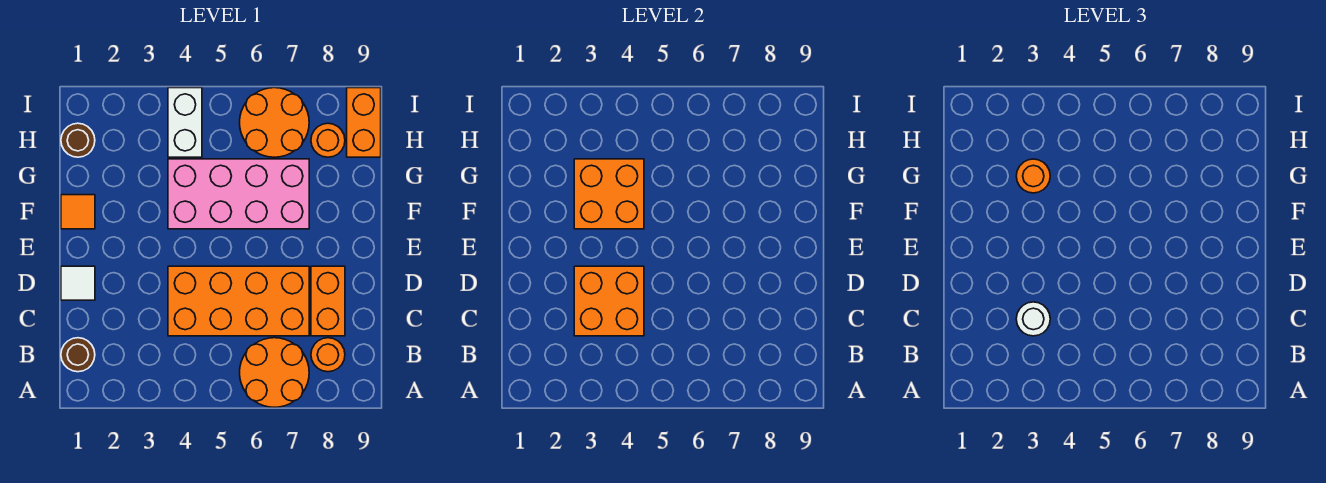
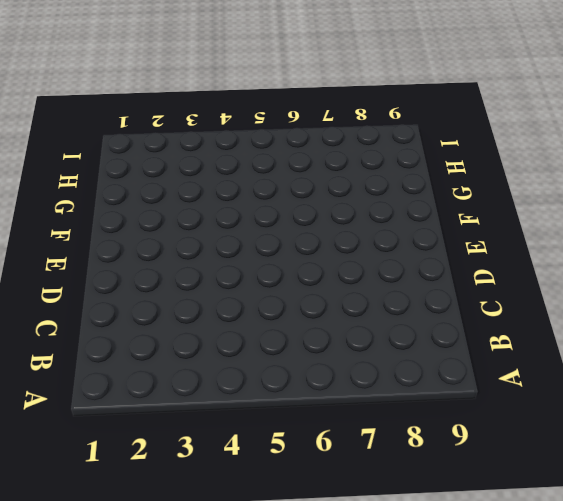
none -> orange round brick A6:B7 level 1
none -> brown round brick B1 level 1
none -> orange round brick B8 level 1

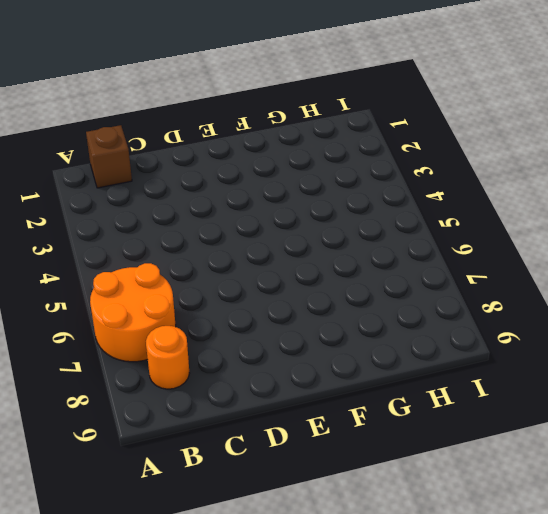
brown brick B1 level 1 -> brown round brick B1 level 1
none -> orange brick C4:D7 level 1
none -> orange brick C8:D8 level 1
none -> white tile D1 level 1

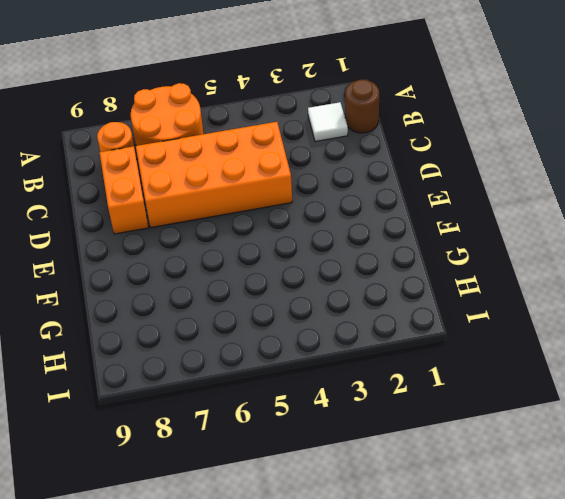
white tile B2 level 1 -> white tile D1 level 1
none -> orange tile F1 level 1
none -> pink brick F4:G7 level 1
none -> brown round brick H1 level 1

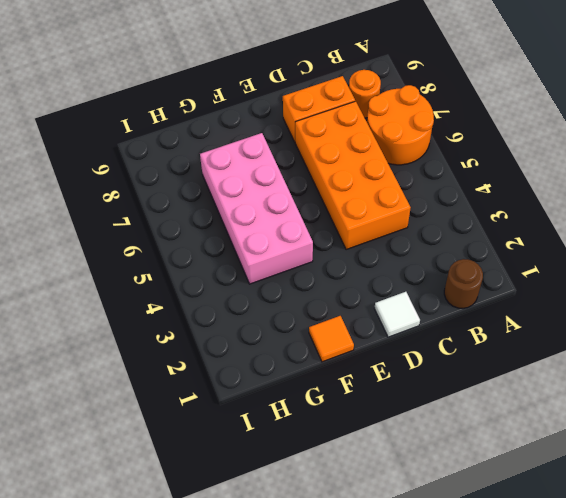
none -> brown round brick H1 level 1
none -> white brick H4:I4 level 1
none -> orange round brick H6:I7 level 1

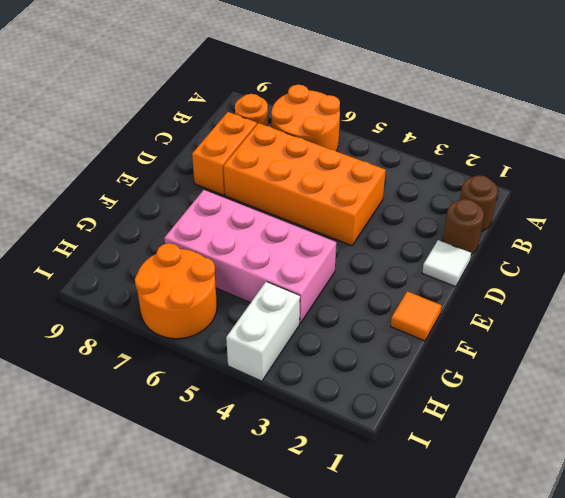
brown round brick C1 level 1 -> brown round brick H1 level 1
none -> orange round brick H8 level 1
none -> orange brick H9:I9 level 1
none -> orange brick C3:D4 level 2

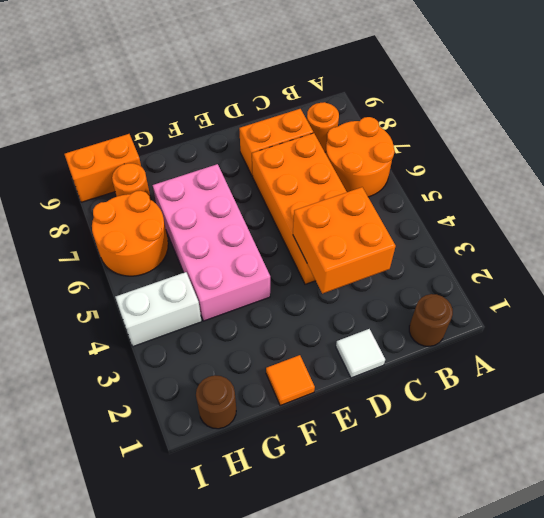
none -> orange brick F3:G4 level 2
none -> white round brick C3 level 3
none -> orange round brick G3 level 3

